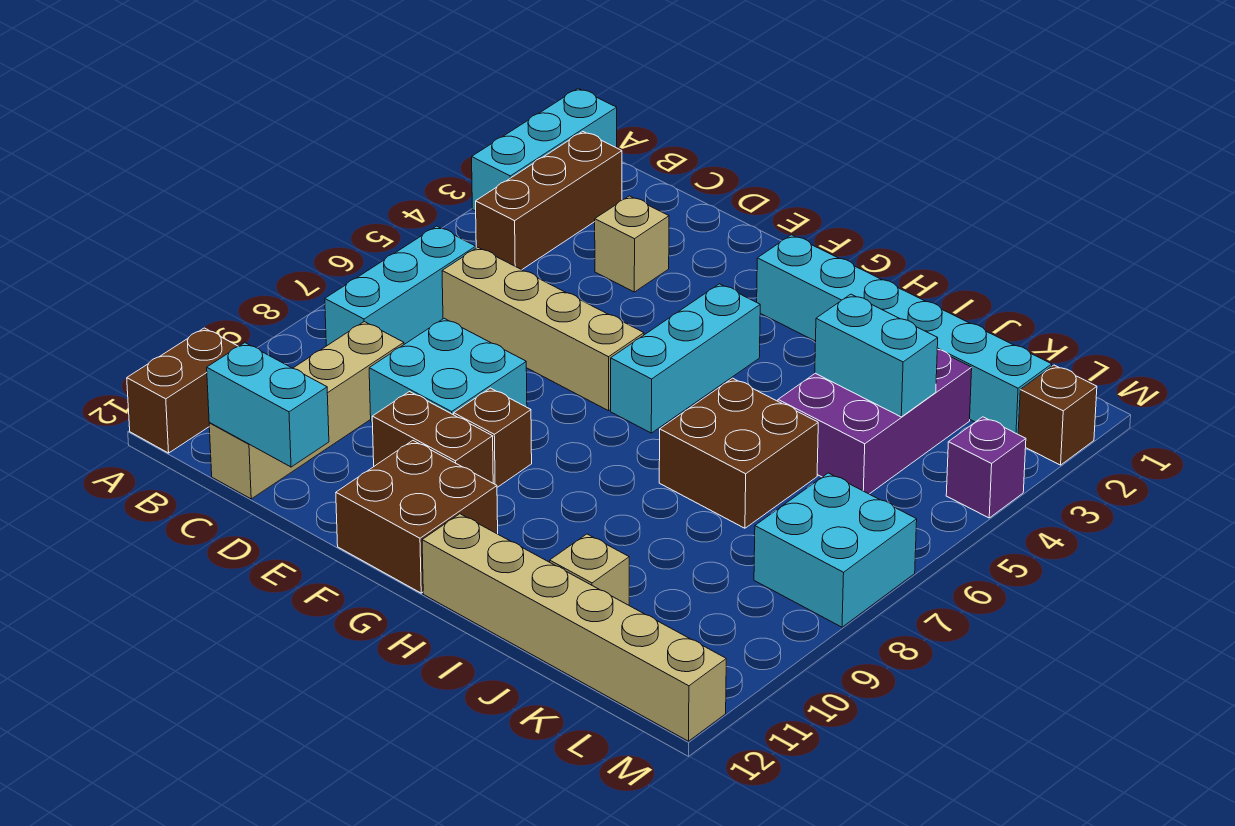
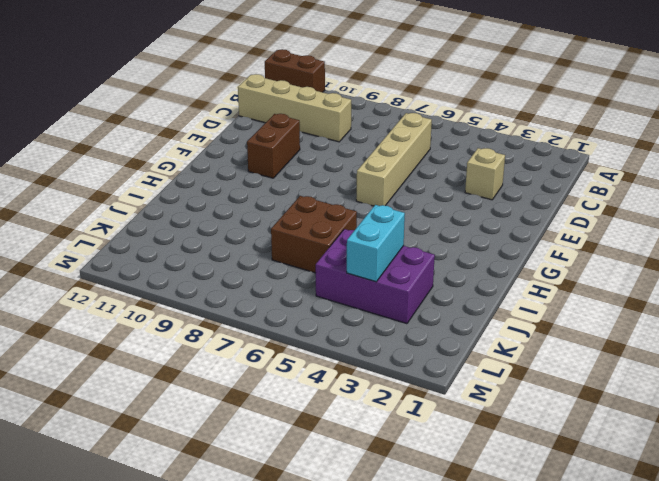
none -> cyan brick A1:A3 level 1
none -> brown brick B2:B4 level 1
none -> cyan brick B6:B8 level 1

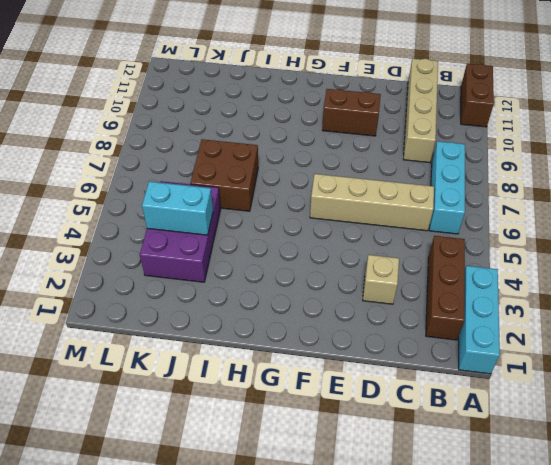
none -> cyan brick D8:E9 level 1
none -> brown brick F9 level 1
none -> brown brick F11:G12 level 1

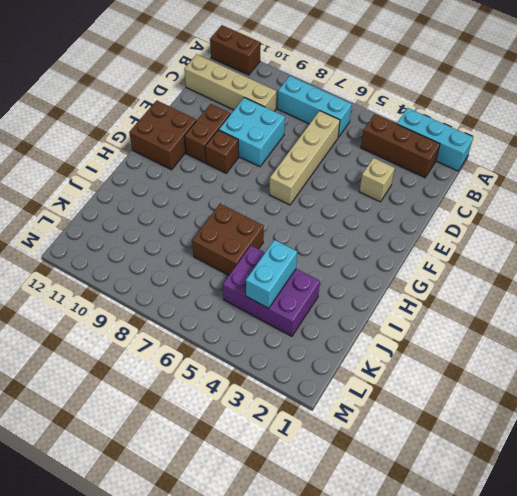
none -> cyan brick G2:L2 level 1
none -> cyan brick G4:G6 level 1
none -> tan brick H12:M12 level 1

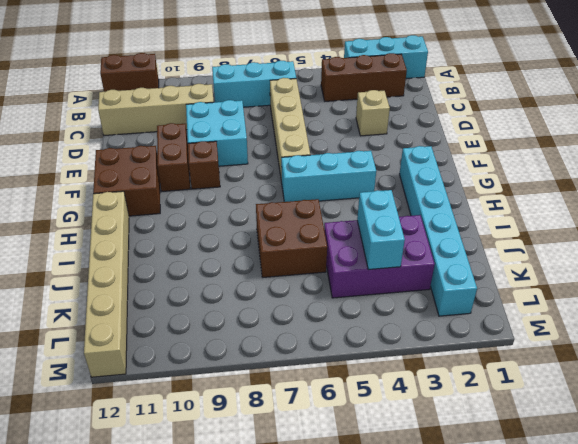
none -> tan brick J11 level 1
none -> cyan brick L7:M8 level 1
none -> brown brick M2 level 1

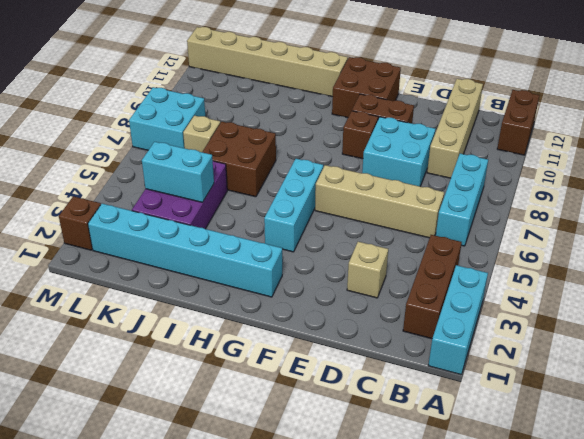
tan brick K7 level 1 -> tan brick J11 level 1
none -> purple brick M4 level 1
none -> cyan brick C12:D12 level 2

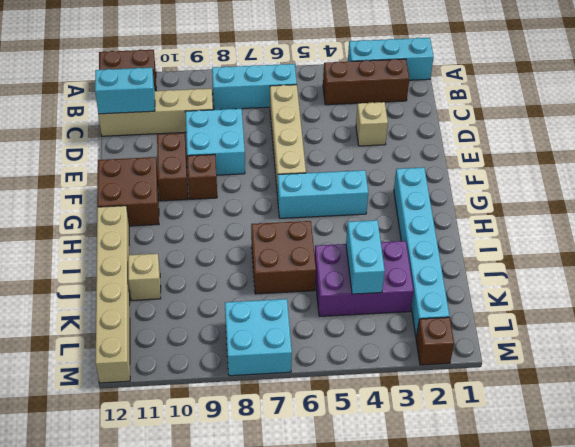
cyan brick C11:C12 level 2 -> cyan brick C12:D12 level 2
none -> purple brick M4 level 1

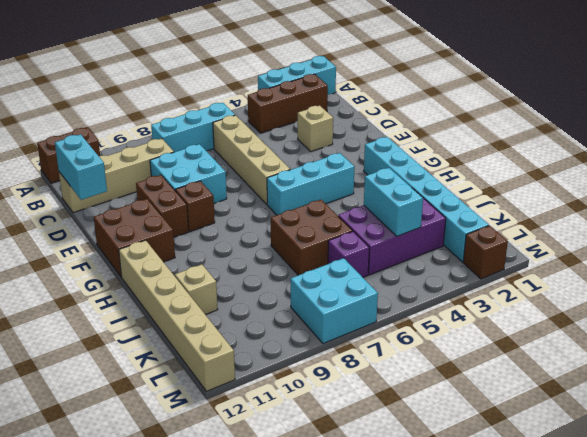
purple brick K6 level 1 -> purple brick M4 level 1

